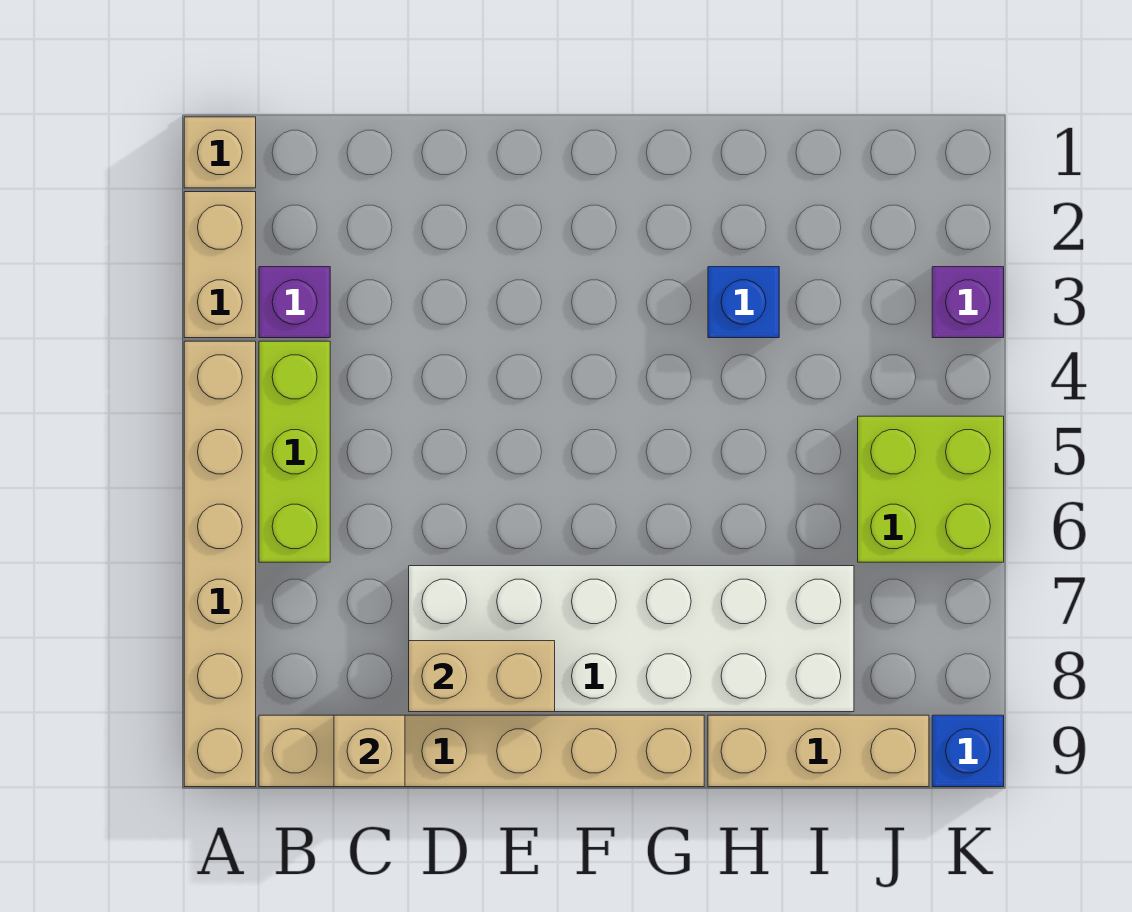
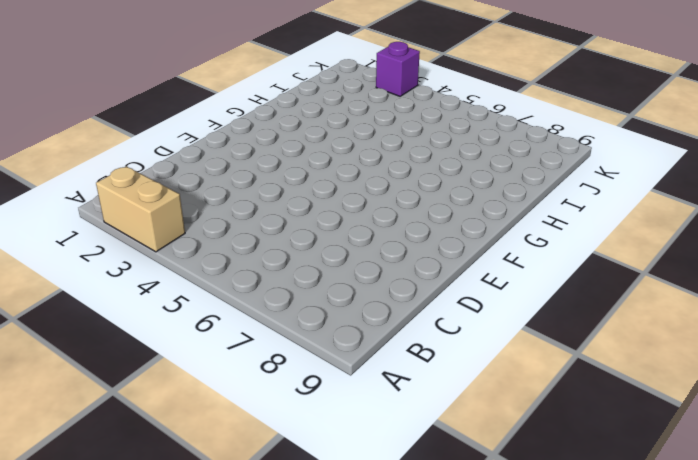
none -> tan brick A1 level 1
none -> tan brick A4:A9 level 1
none -> purple brick B3 level 1

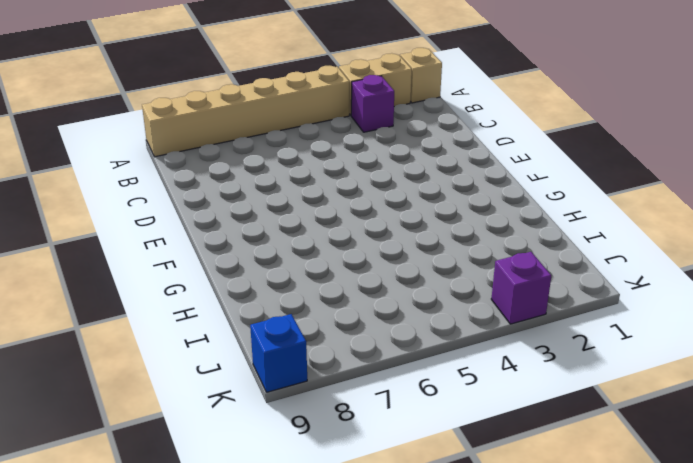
none -> lime brick B4:B6 level 1
none -> tan brick B9:G9 level 1
none -> white brick D7:I8 level 1

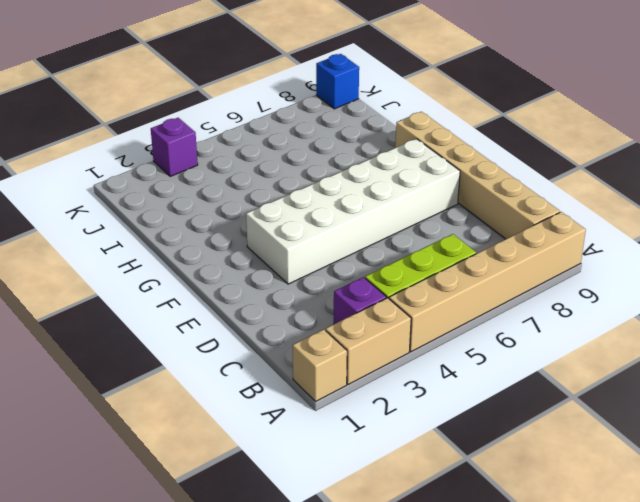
white brick E3:F8 level 1 -> white brick D7:I8 level 1
none -> blue brick H3 level 1
none -> tan brick H9:J9 level 1
none -> lime brick J5:K6 level 1

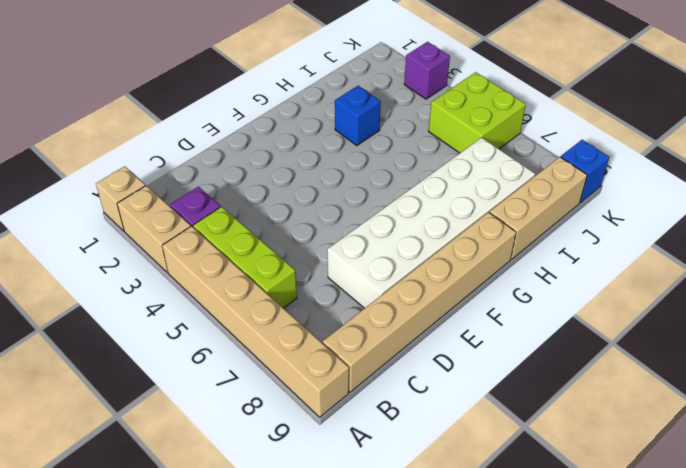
none -> tan brick C9 level 2
none -> tan brick D8:E8 level 2

